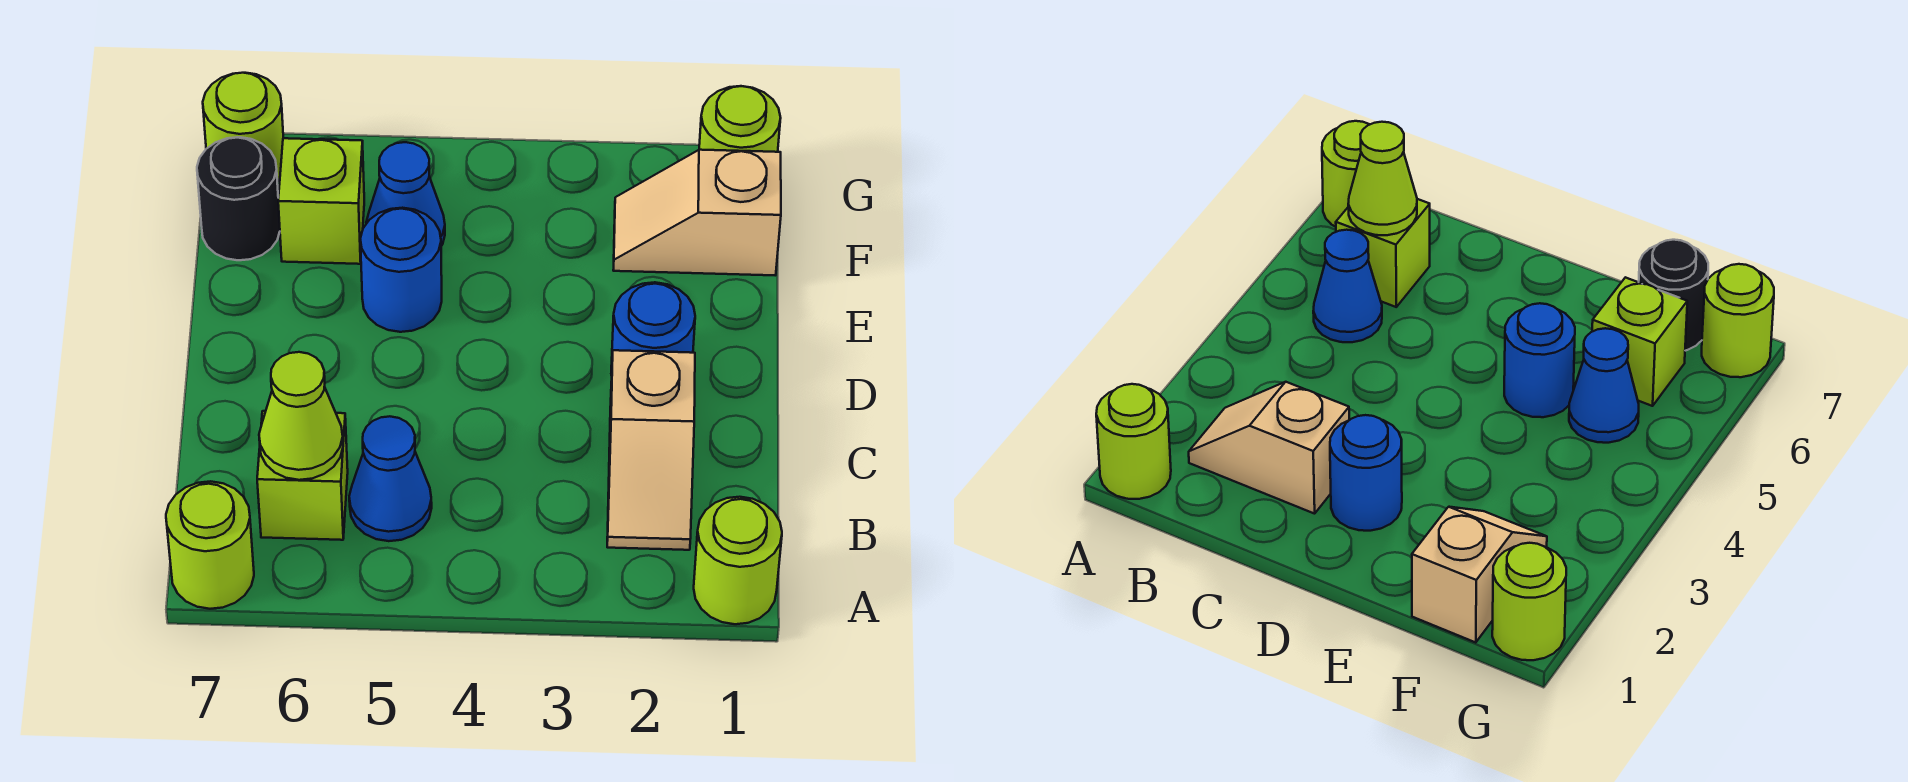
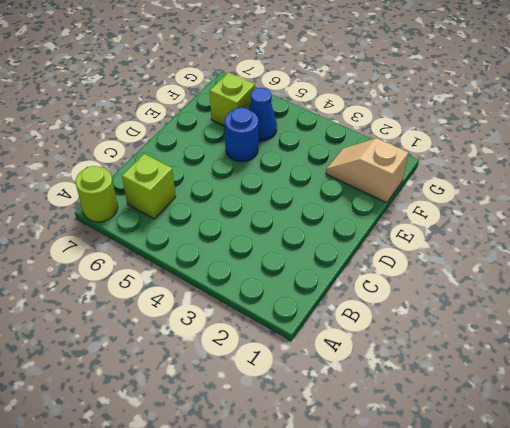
none -> lime round brick A1 level 1
none -> tan slope B2:C2 level 1 top C
none -> blue cone B5 level 1

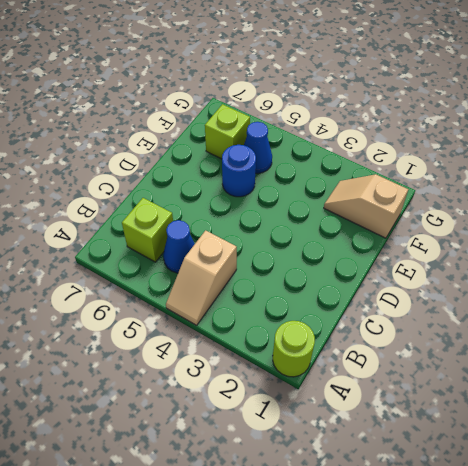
tan slope A4:B4 level 1 top B -> tan slope B2:C2 level 1 top C
none -> lime round brick A7 level 1
none -> blue round brick D2 level 1
none -> black round brick F7 level 1

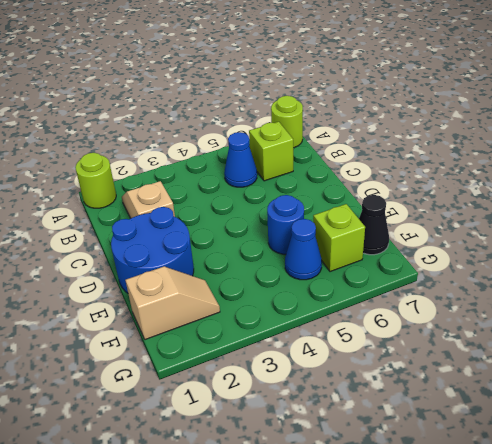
blue round brick D1:E2 level 1 -> blue round brick D2 level 1
black cone F7 level 1 -> black round brick F7 level 1
none -> lime round brick G1 level 1
none -> lime round brick G7 level 1
none -> lime cone B6 level 2

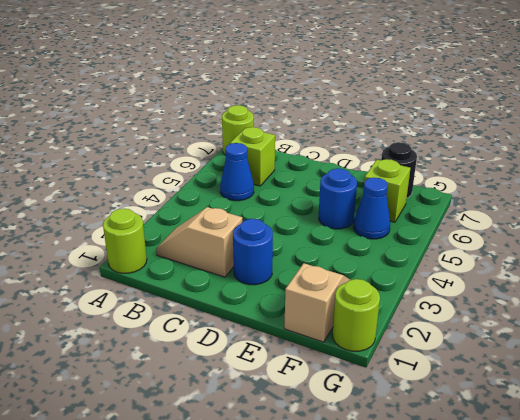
none -> lime round brick G7 level 1
none -> lime cone B6 level 2

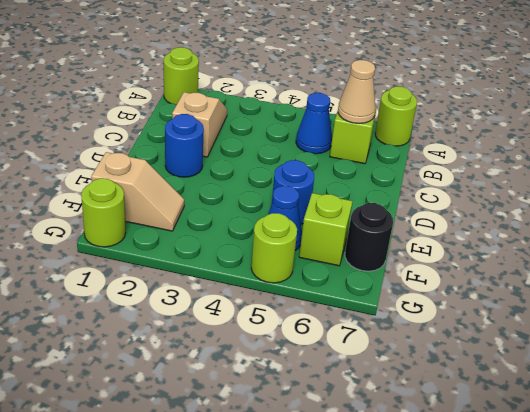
tan cone B6 level 2 -> lime cone B6 level 2
lime round brick G5 level 1 -> lime round brick G7 level 1

